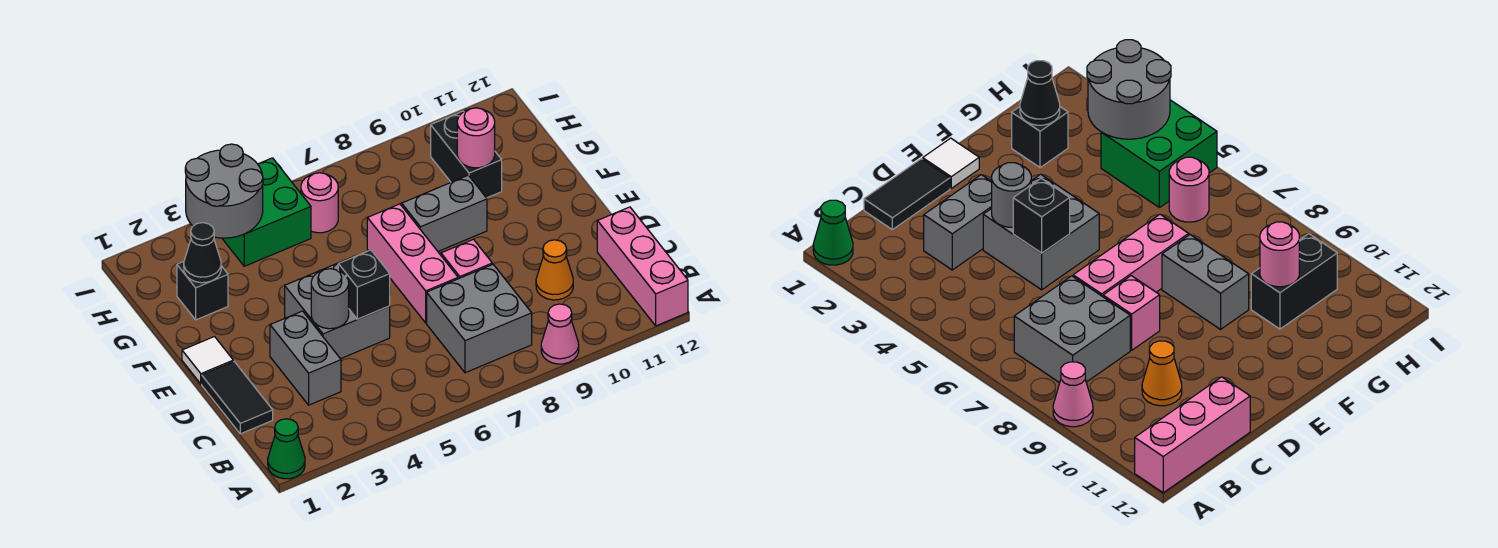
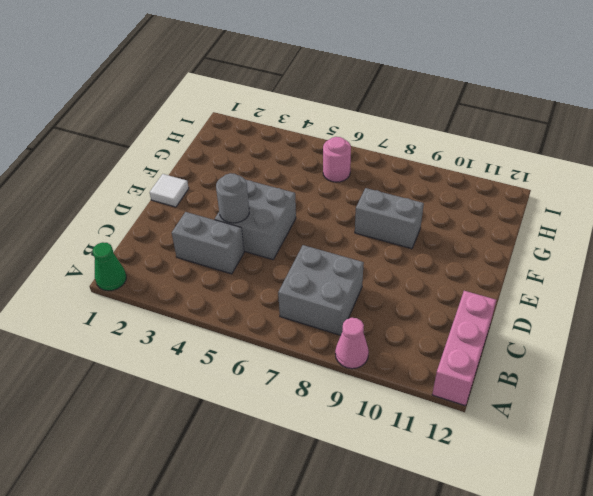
grey brick C3:C4 level 1 -> grey brick C3:D3 level 1
none -> black tile C1:D1 level 1
none -> orange cone C10 level 1
none -> pink brick D7:F7 level 1

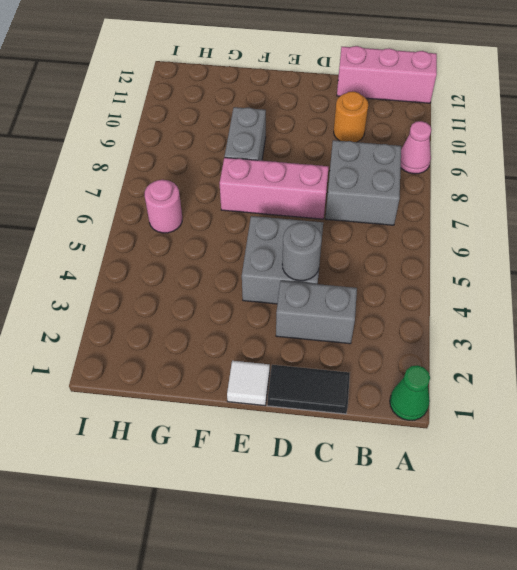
orange round brick C10 level 1 -> orange cone C10 level 1
none -> pink brick D8 level 1
none -> black brick G2 level 1
none -> black brick G10:H10 level 1

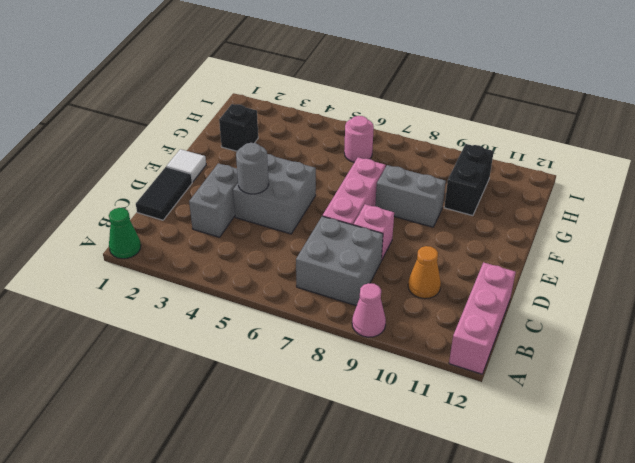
none -> green brick H4:I5 level 1
none -> black brick D5 level 2
none -> black cone G2 level 2

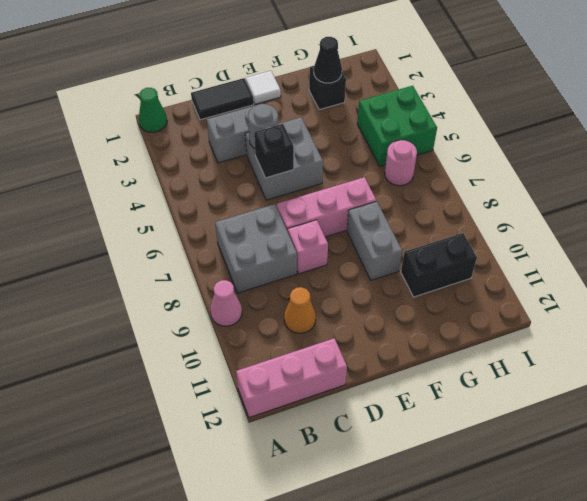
none -> pink round brick G10 level 2
none -> grey round brick H3:I4 level 2

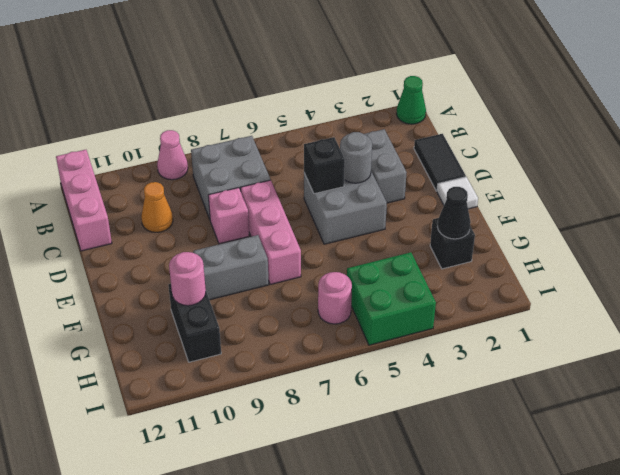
none -> grey round brick H3:I4 level 2

